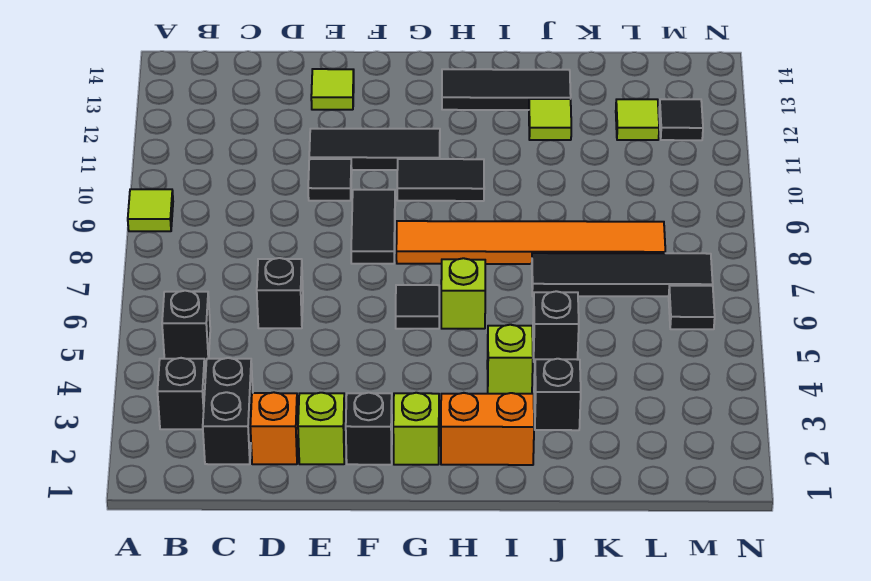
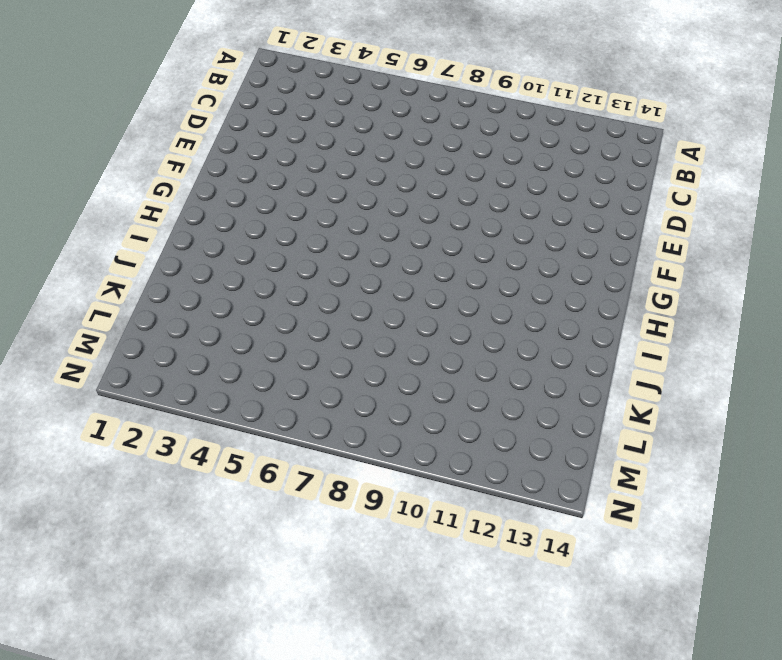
none -> lime tile A9 level 1
none -> black brick B3 level 1
none -> black brick B5 level 1

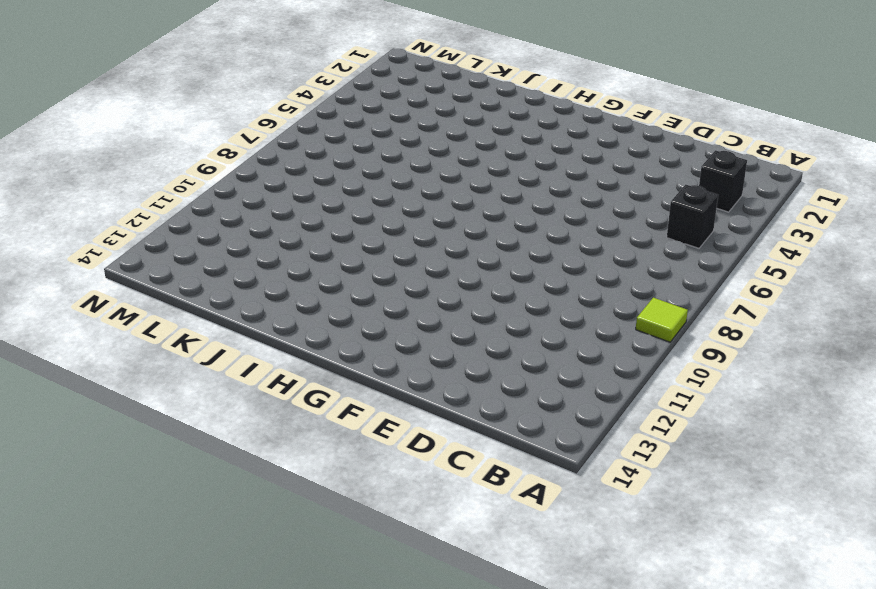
none -> black brick C2:C3 level 1
none -> orange brick D2 level 1
none -> black brick D6 level 1

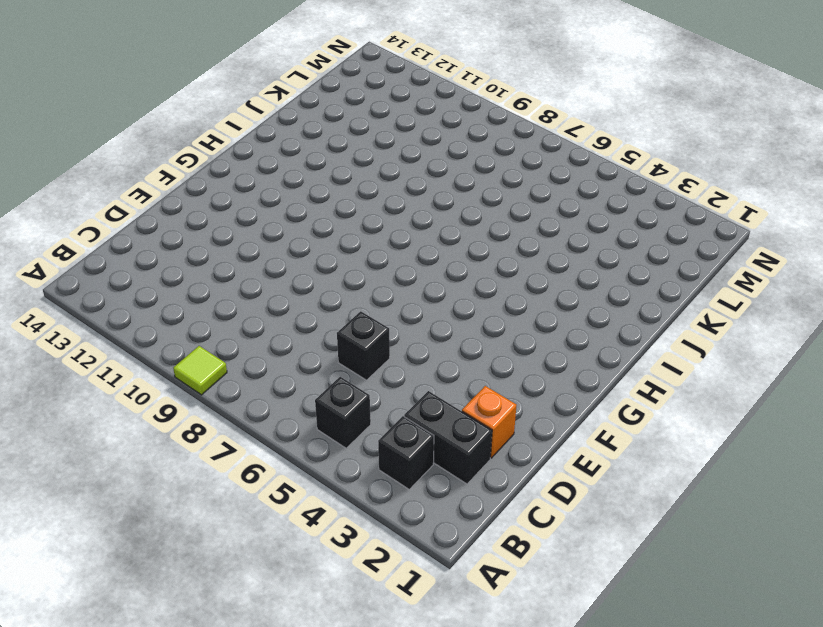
none -> lime brick E2 level 1
none -> black tile E10 level 1
none -> black tile E11:G11 level 1

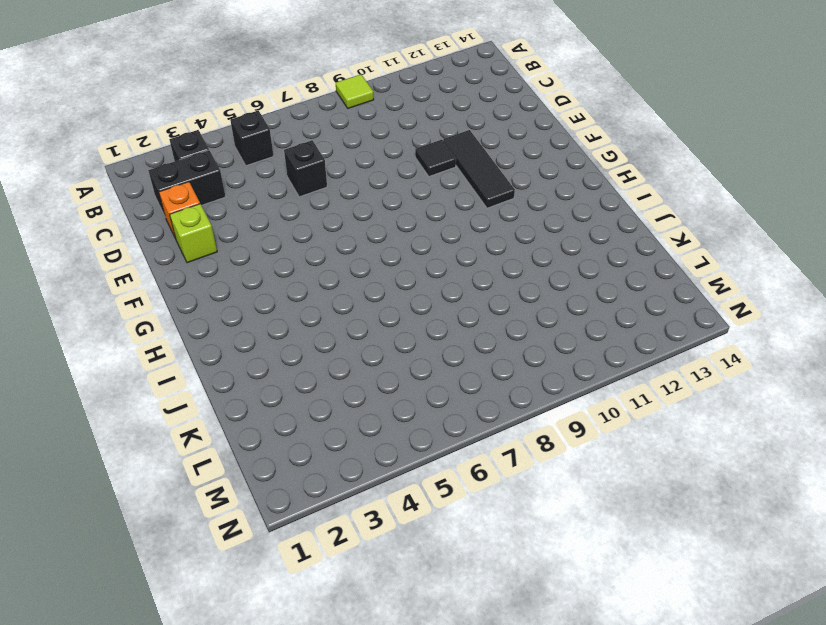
none -> lime tile E13 level 1
none -> black brick F2 level 1
none -> black tile F8:F9 level 1

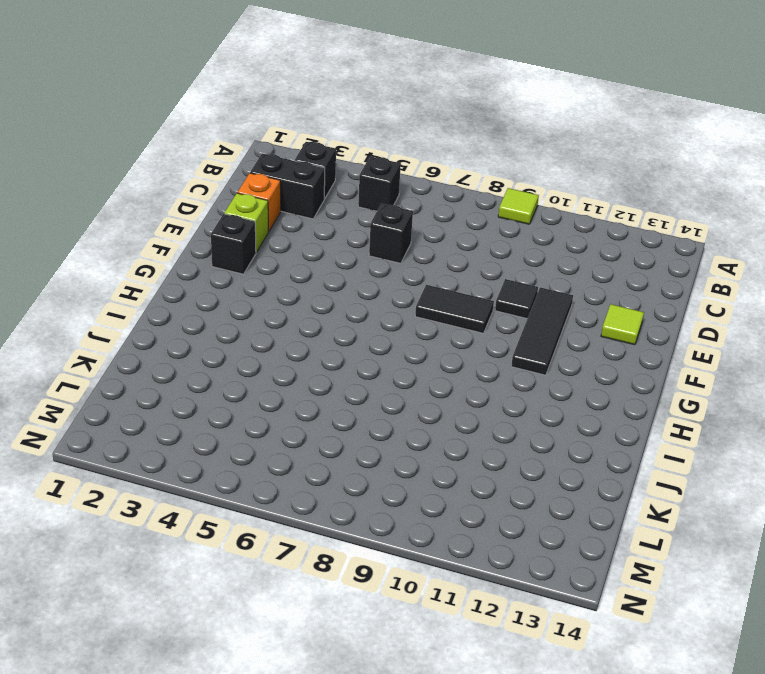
none -> lime brick G2 level 1
none -> black tile G6 level 1
none -> orange tile G8:L8 level 1

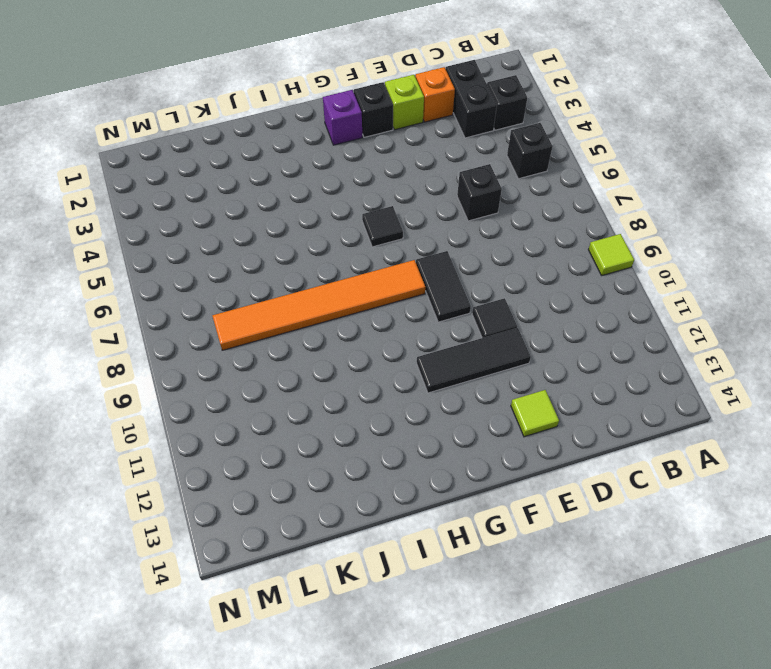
purple brick G2 level 1 -> lime brick G2 level 1
none -> black tile G10:H10 level 1
none -> orange brick H2:I2 level 1
none -> lime brick H6 level 1

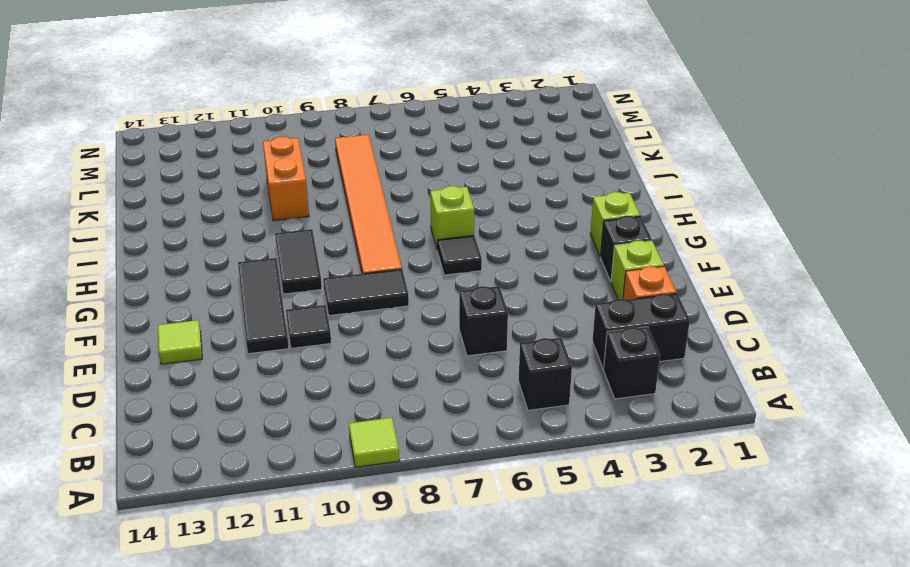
orange brick J10:K10 level 1 -> orange brick H2:I2 level 1
none -> black tile H13:J13 level 1
none -> lime brick I4 level 1
none -> black brick J3 level 1

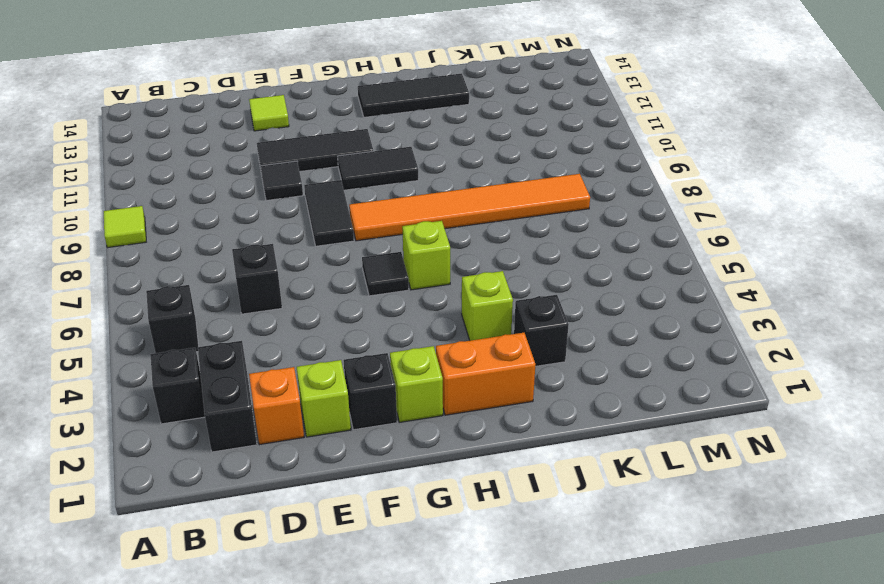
none -> black brick J5 level 1
none -> black tile J7:M7 level 1
none -> lime tile J12 level 1

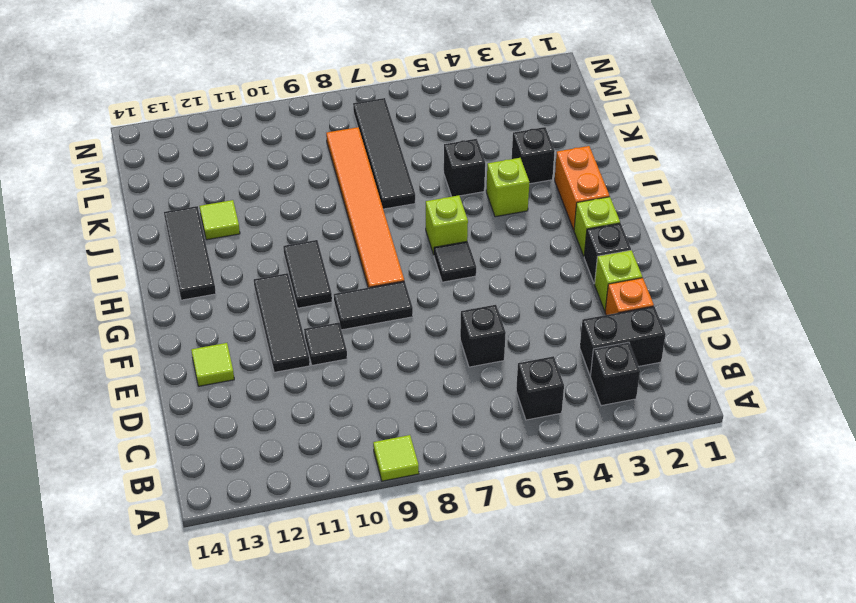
none -> lime tile L12 level 1
none -> black tile M6 level 1
none -> black tile M12 level 1

